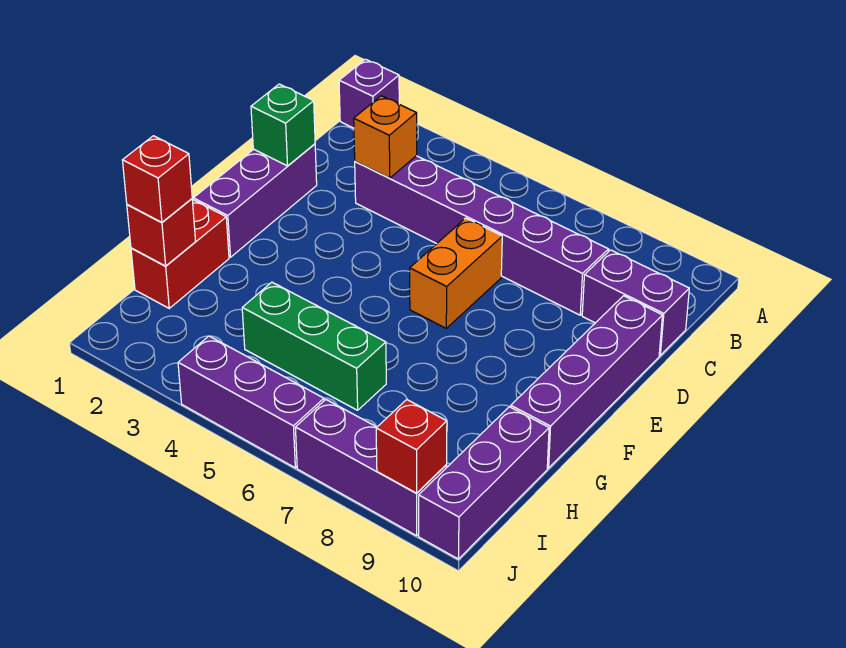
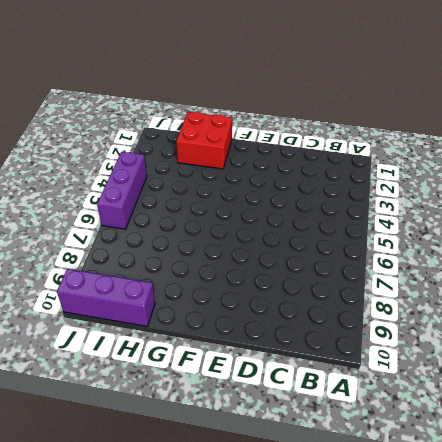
red brick G1:H2 level 1 -> red brick G1:H1 level 1
none -> purple brick A1 level 1
none -> purple brick C3:C8 level 1
none -> purple brick C9:C10 level 1

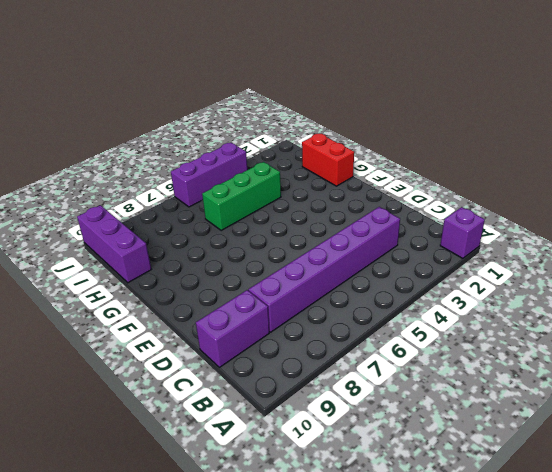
none -> purple brick D1:F1 level 1
none -> orange brick D6:E6 level 1
none -> purple brick D10:G10 level 1

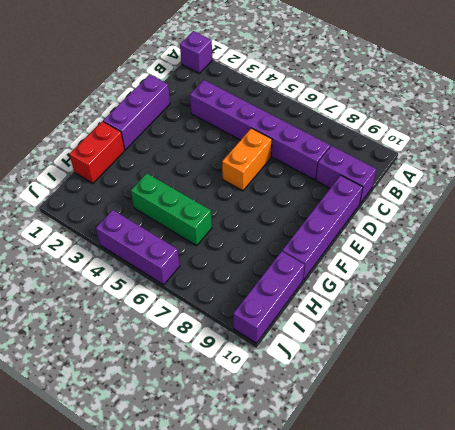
none -> purple brick J7:J9 level 1
none -> orange brick C3 level 2
none -> green brick D1 level 2

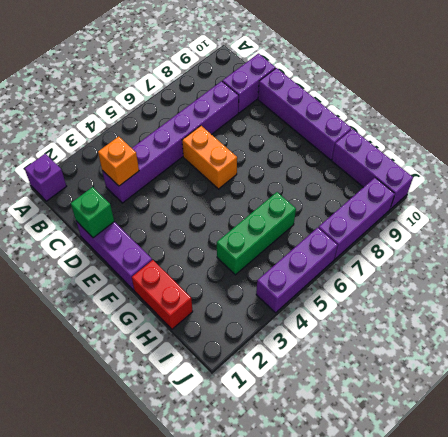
none -> red brick H1 level 2
none -> red brick J9 level 2
none -> red brick H1 level 3

